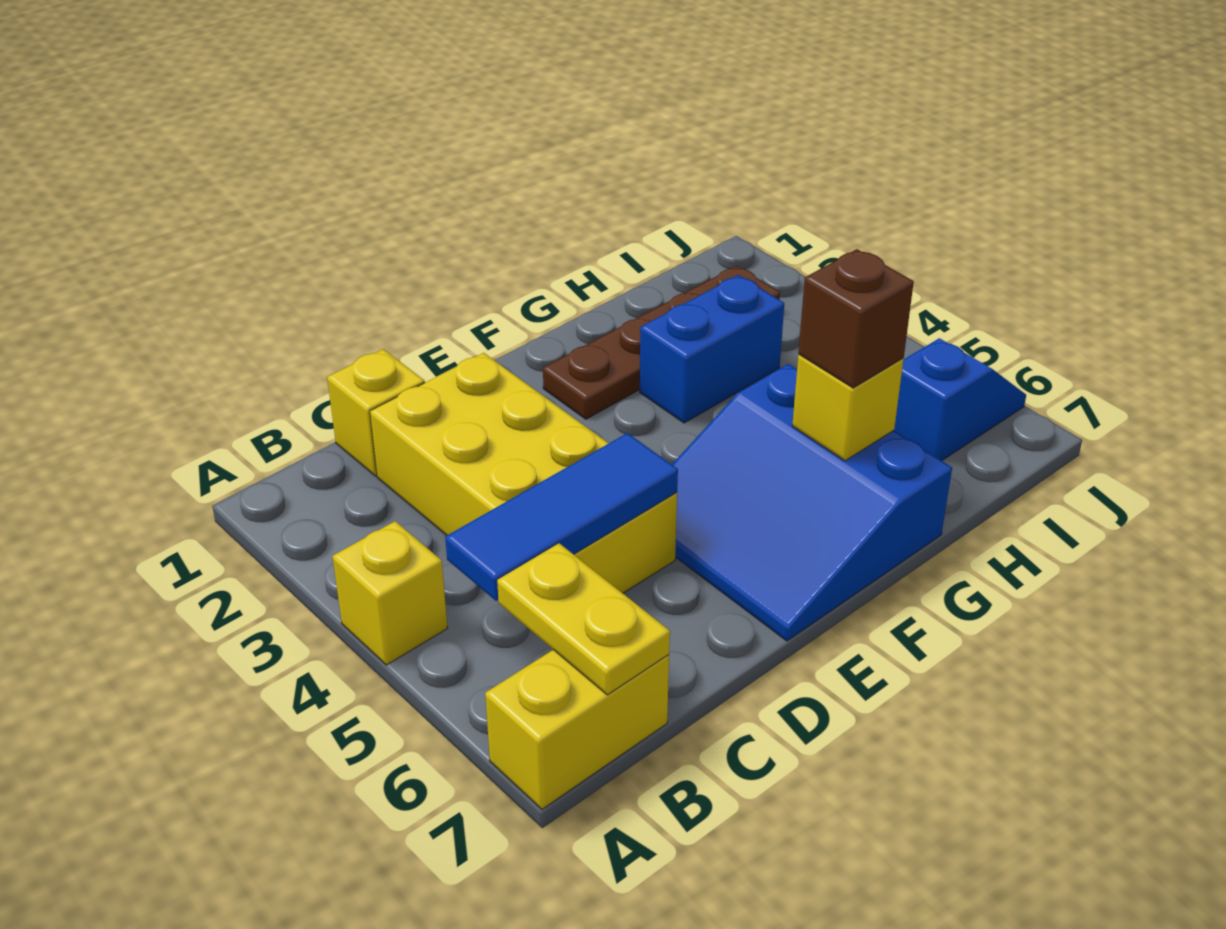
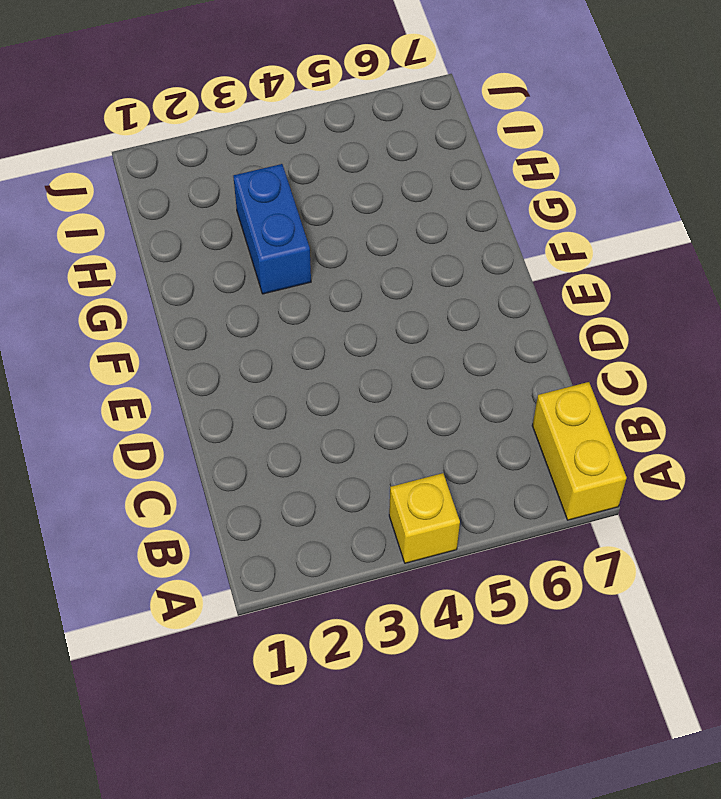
none -> yellow brick C1 level 1
none -> yellow brick C2:D5 level 1
none -> blue slope E5:G7 level 1 top G

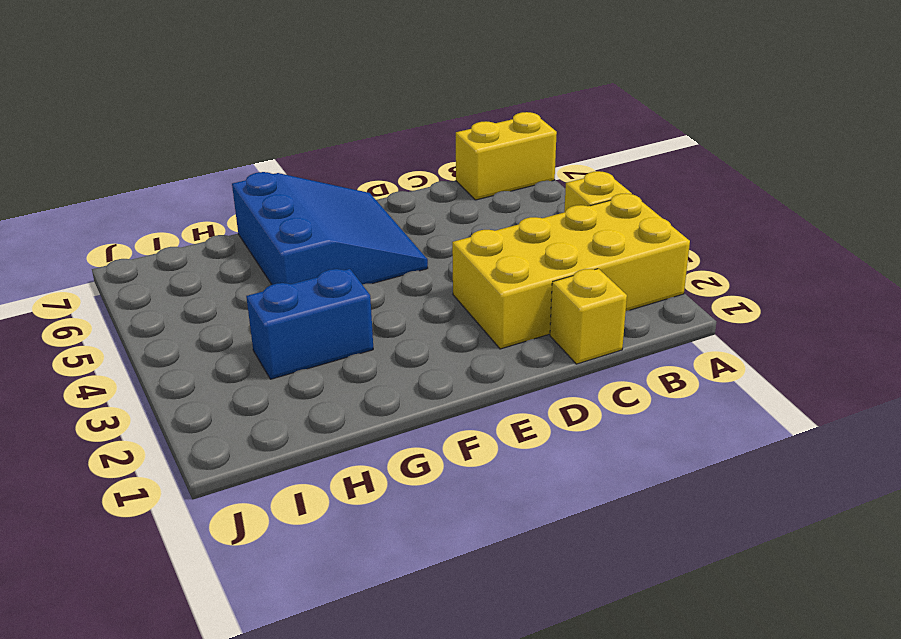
yellow brick A2:D3 level 1 -> yellow brick C2:D5 level 1
none -> brown plate F2:I2 level 1
none -> blue slope I6:J6 level 1 top I
none -> blue tile B5:D5 level 2

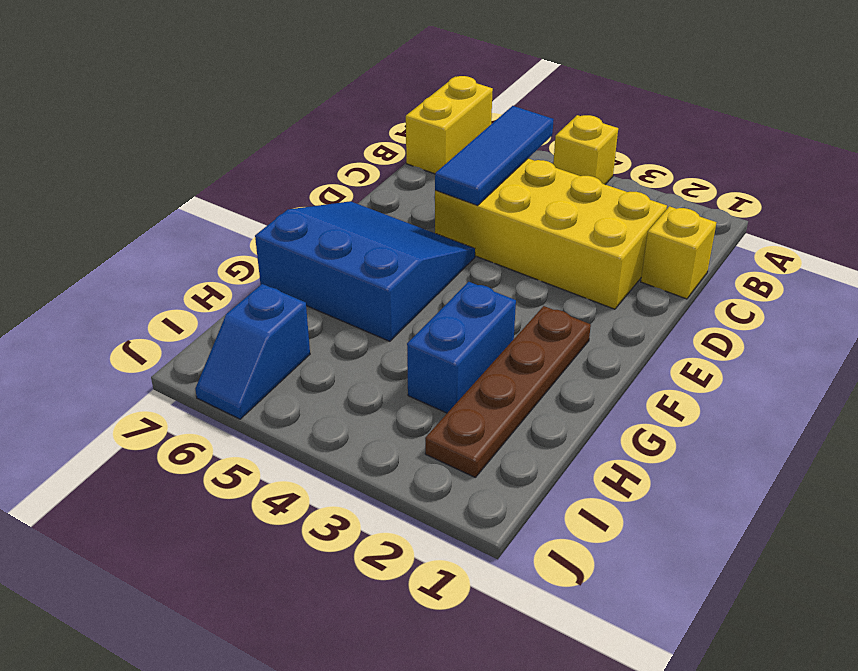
none -> yellow plate B6:B7 level 2
none -> yellow brick G6 level 2
none -> brown brick G6 level 3

